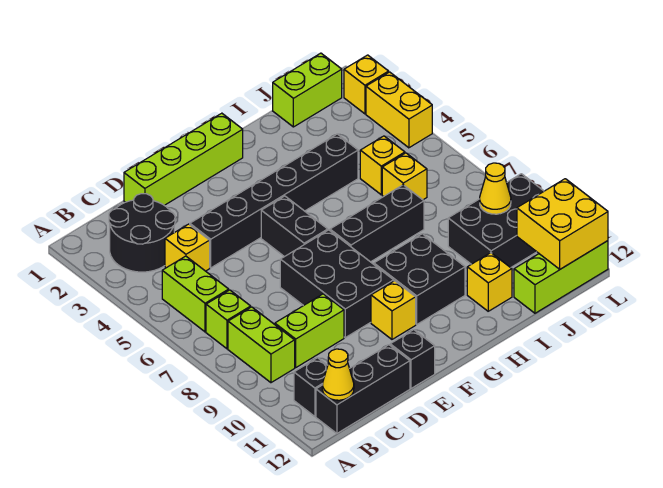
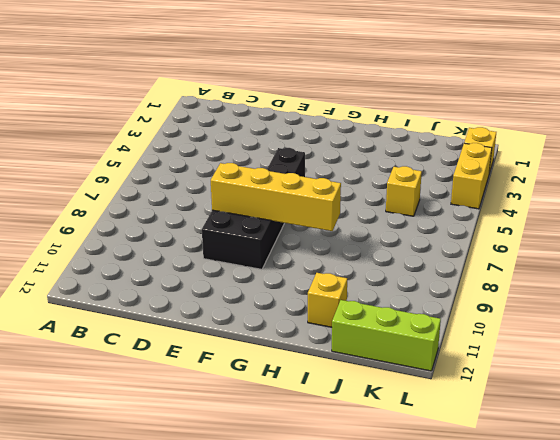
yellow brick E8:H8 level 2 -> none
none -> black round brick B2:C3 level 1
none -> lime brick B5:B6 level 1
none -> lime brick B7 level 1

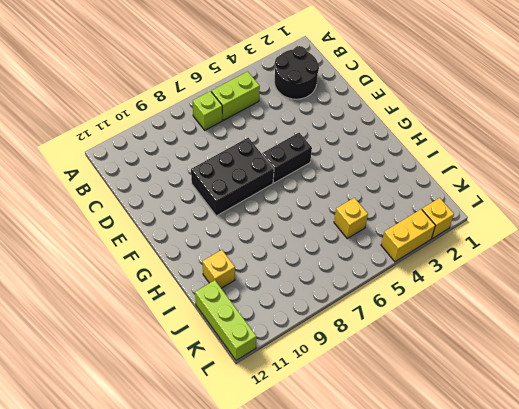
none -> lime brick B8:B9 level 1
none -> black brick B11 level 1
none -> black brick B12:D12 level 1

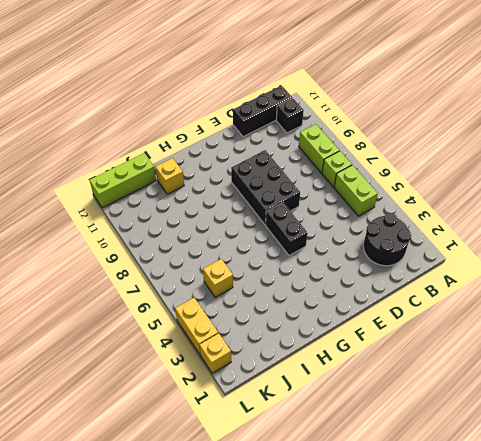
none -> yellow brick C4 level 1
none -> lime brick C9:D9 level 1
none -> lime brick D1:G1 level 1

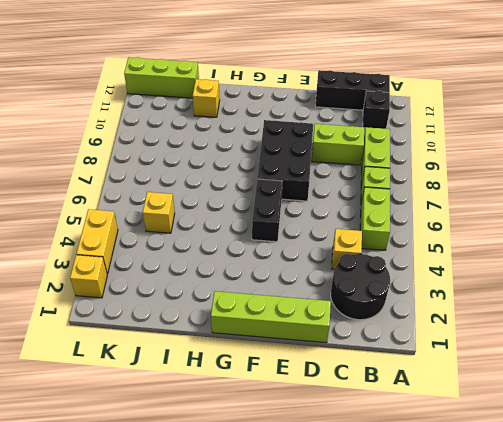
none -> black brick D4:I4 level 1
none -> black brick E12 level 1
none -> yellow brick F10 level 1

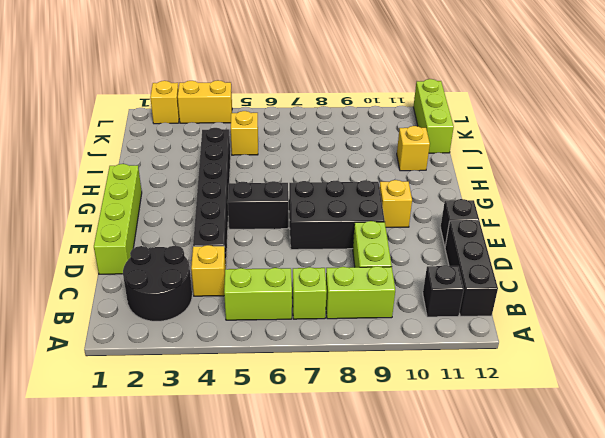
none -> black brick G7:I7 level 1
none -> black brick G9:H10 level 1
none -> lime brick J1:K1 level 1

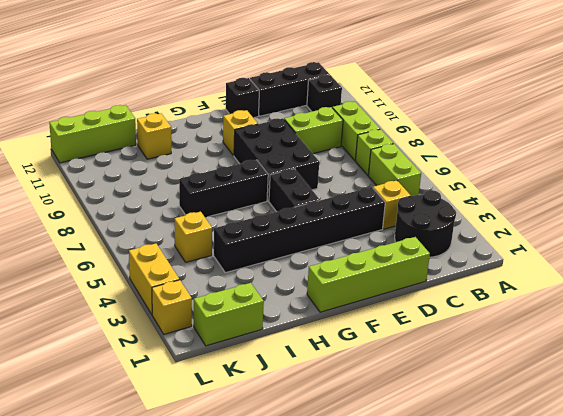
none -> black brick G9:H10 level 1
none -> yellow brick J6 level 1
none -> black brick J9:L10 level 1

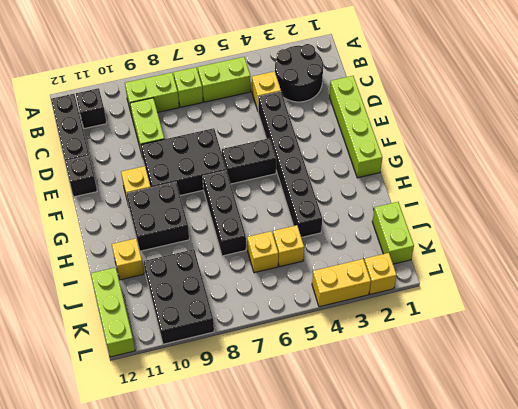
none -> yellow cone B12 level 2
none -> yellow cone K9 level 2
none -> yellow brick K11:L12 level 2

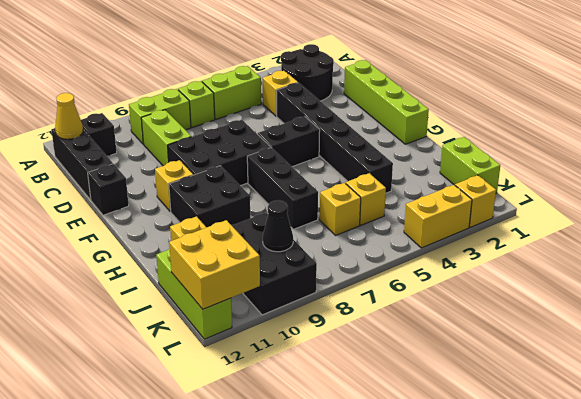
black cone K9 level 2 -> yellow cone K9 level 2

